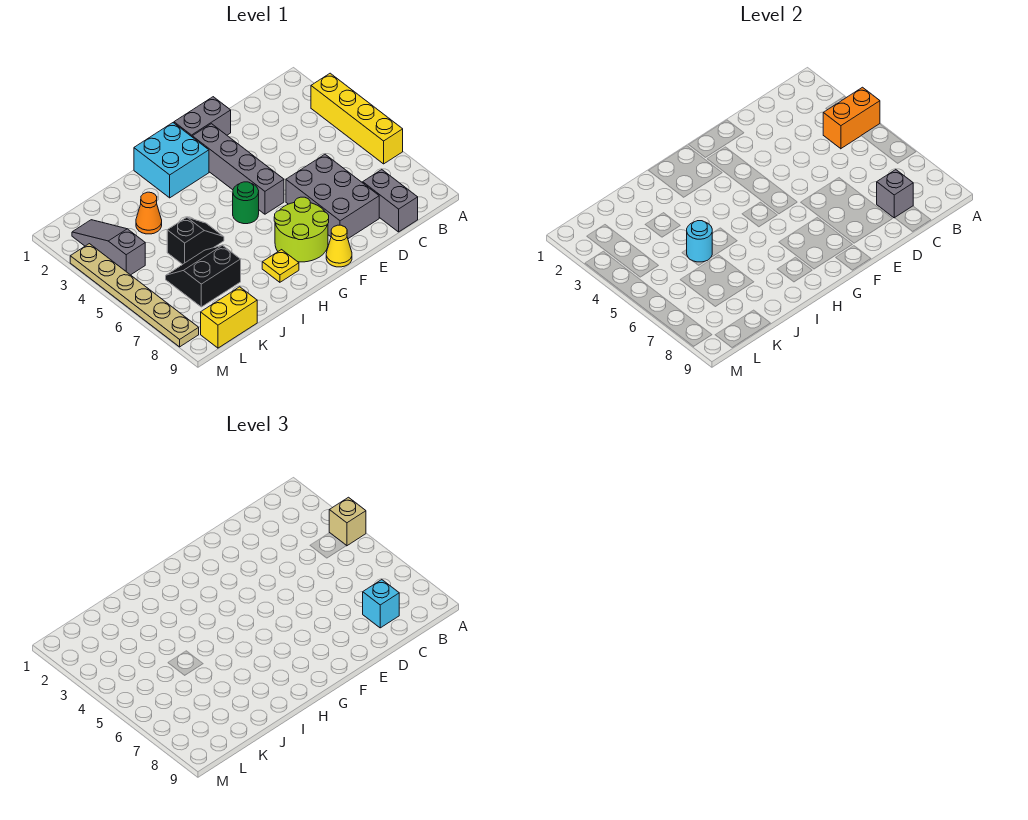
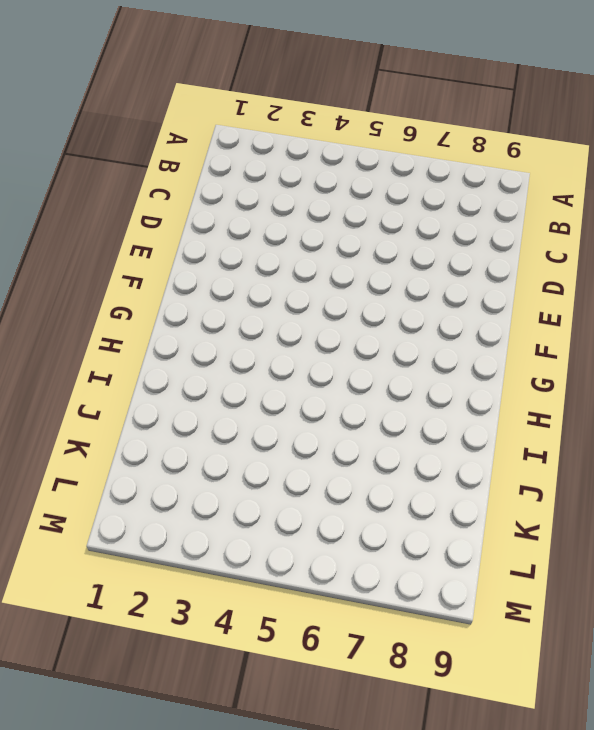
none -> yellow brick A3:A6 level 1
none -> grey brick C8:C9 level 1
none -> grey brick D6:E8 level 1

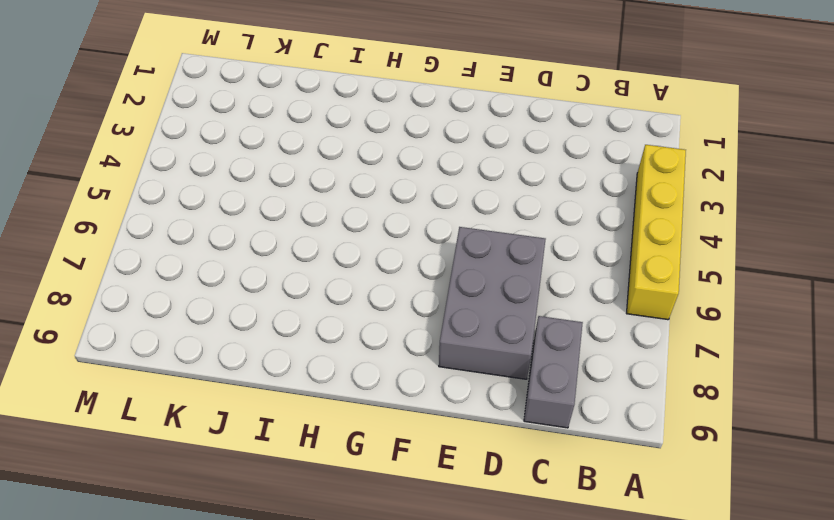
none -> grey brick E1:F1 level 1
none -> grey brick F2:F5 level 1
none -> lime round brick F7:G8 level 1

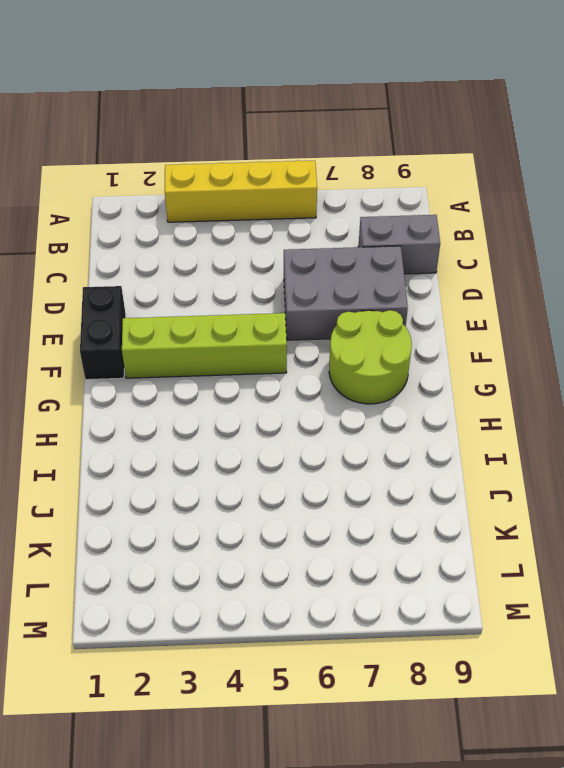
black brick E1:F1 level 1 -> grey brick E1:F1 level 1
lime brick F2:F5 level 1 -> grey brick F2:F5 level 1
none -> yellow cone F9 level 1
none -> cyan brick G1:H2 level 1
none -> green round brick G5 level 1

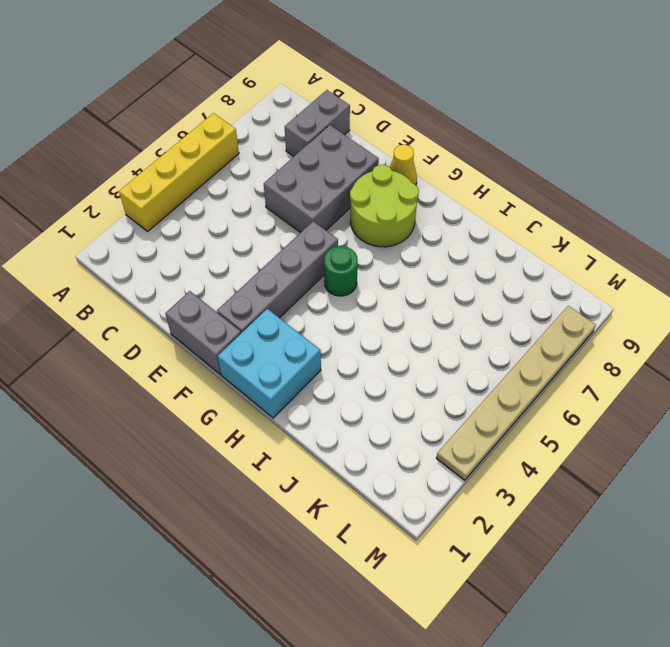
none -> yellow plate H8 level 1
none -> black slope I5:J5 level 1 top J
none -> orange cone J3 level 1

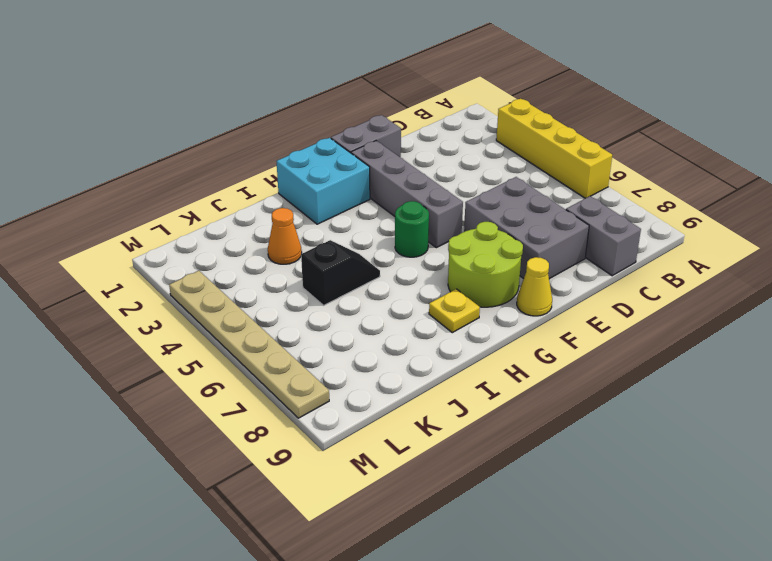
none -> black slope J6:K7 level 1 top 7
none -> yellow brick K9:L9 level 1
none -> grey slope L2:L4 level 1 top 4

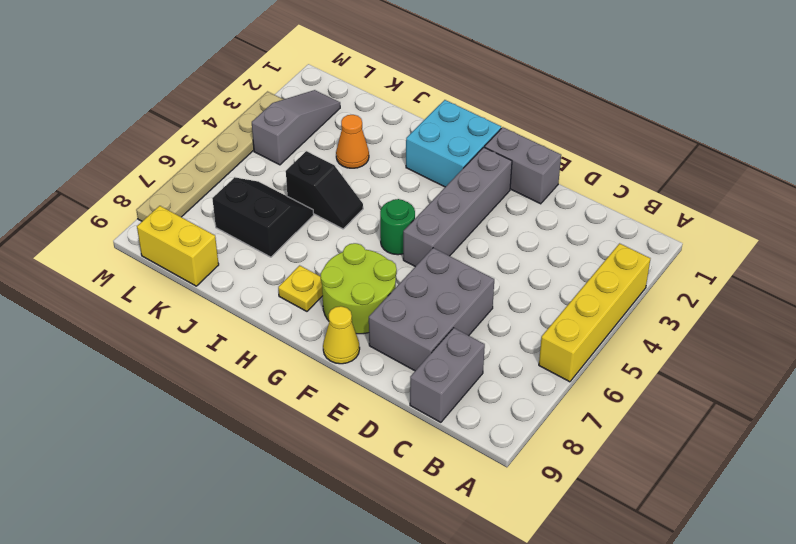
none -> orange brick A4:B4 level 2
none -> grey brick C8 level 2
none -> cyan round brick J5 level 2

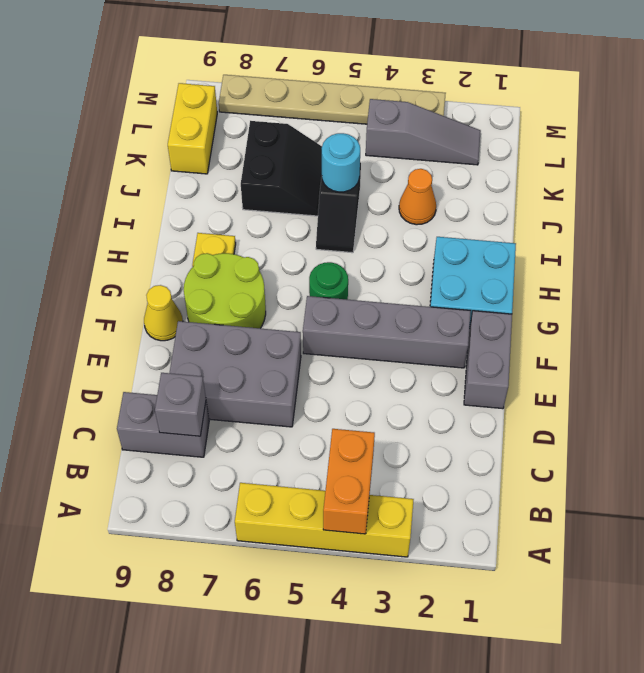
none -> tan brick A4 level 3
none -> cyan brick C8 level 3

